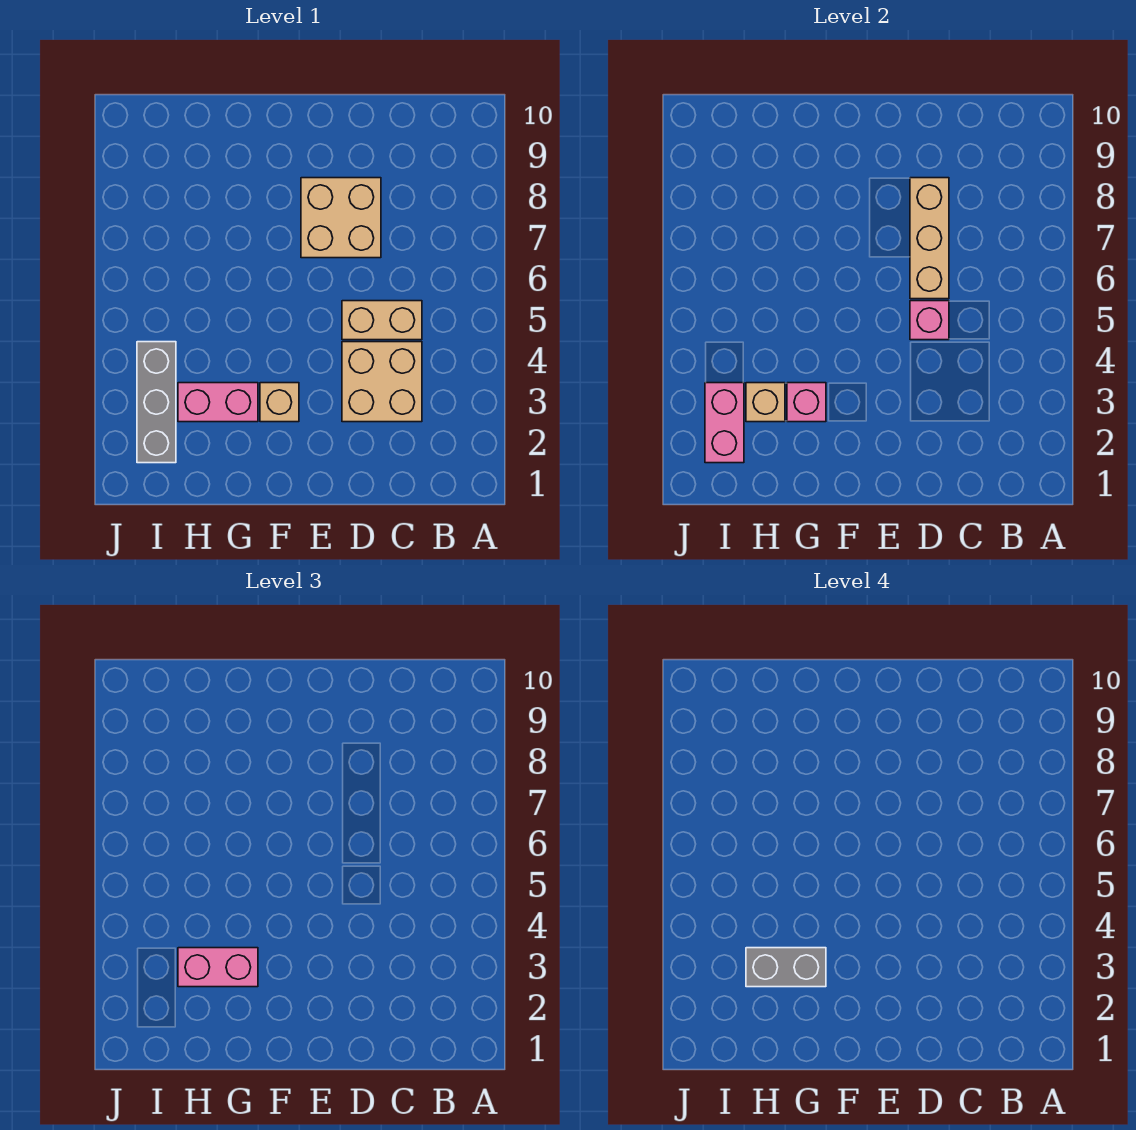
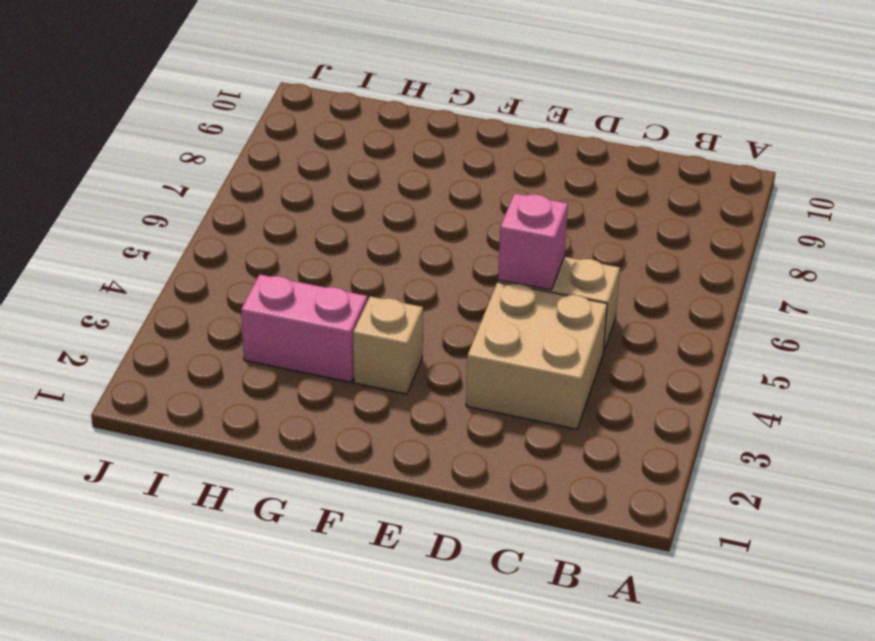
none -> tan brick D7:E8 level 1
none -> grey brick I2:I4 level 1
none -> tan brick D6:D8 level 2

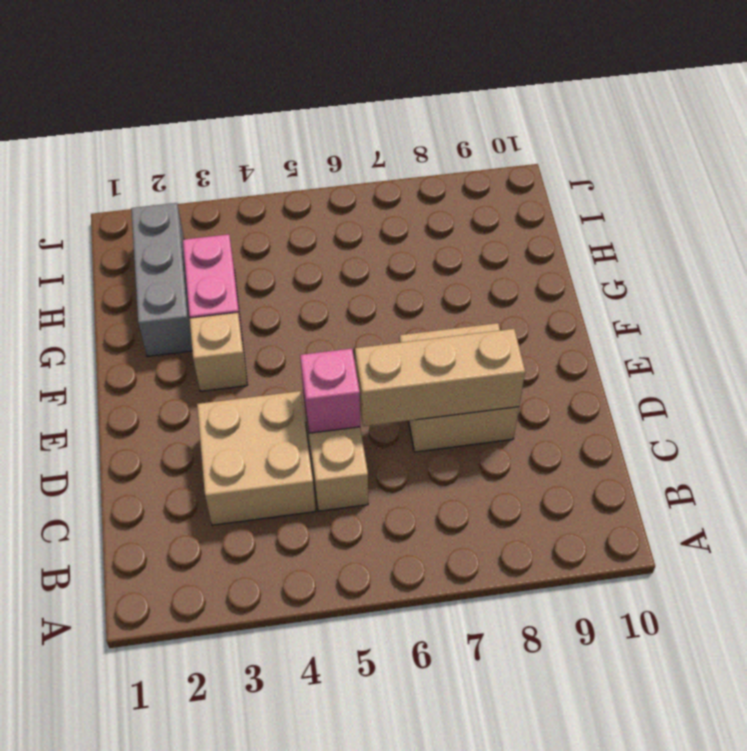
grey brick G2:I2 level 1 -> grey brick I2:I4 level 1
none -> pink brick G3 level 2
none -> tan brick H3 level 2
none -> pink brick I2:I3 level 2

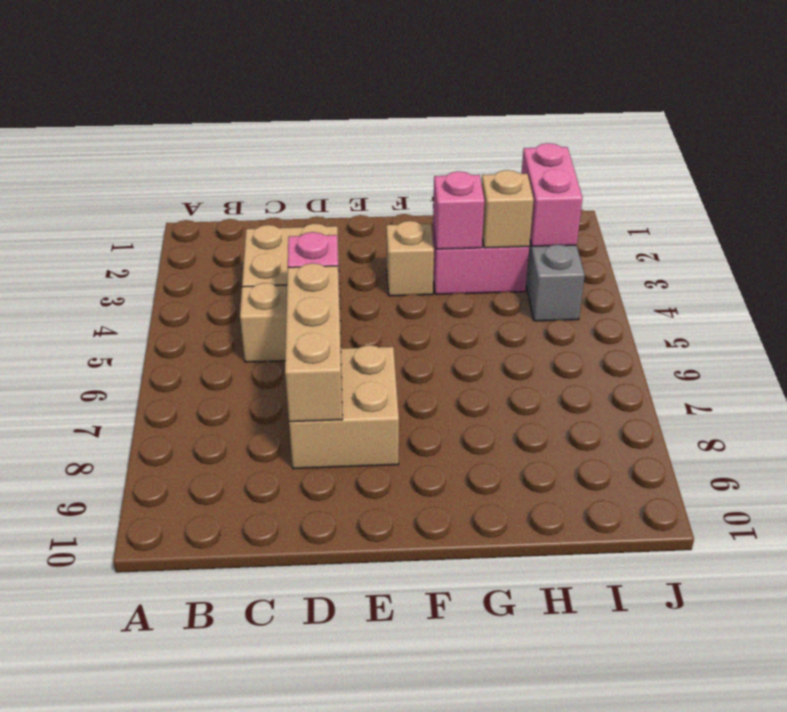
none -> pink brick G3:H3 level 3
none -> grey brick G3:H3 level 4

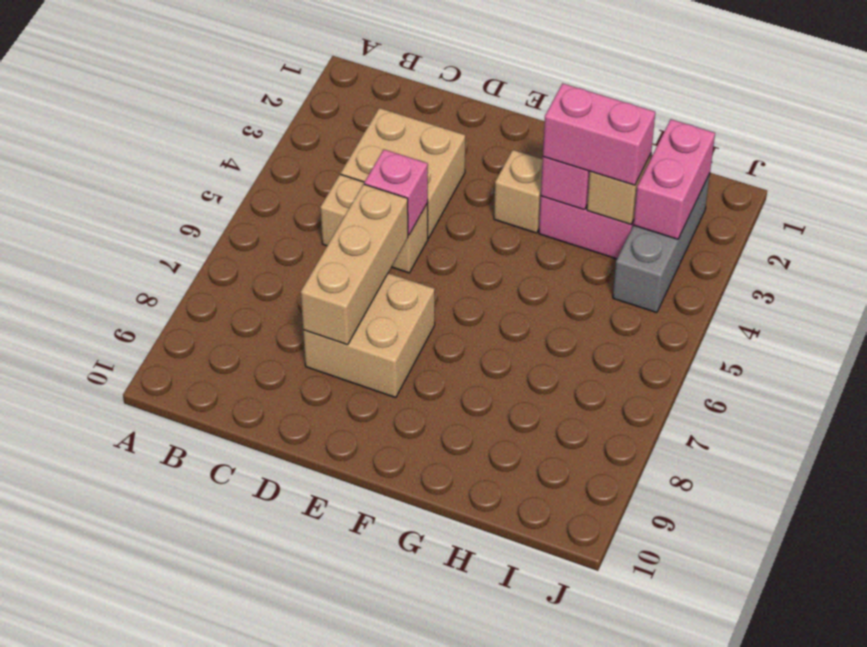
none -> grey brick G3:H3 level 4

